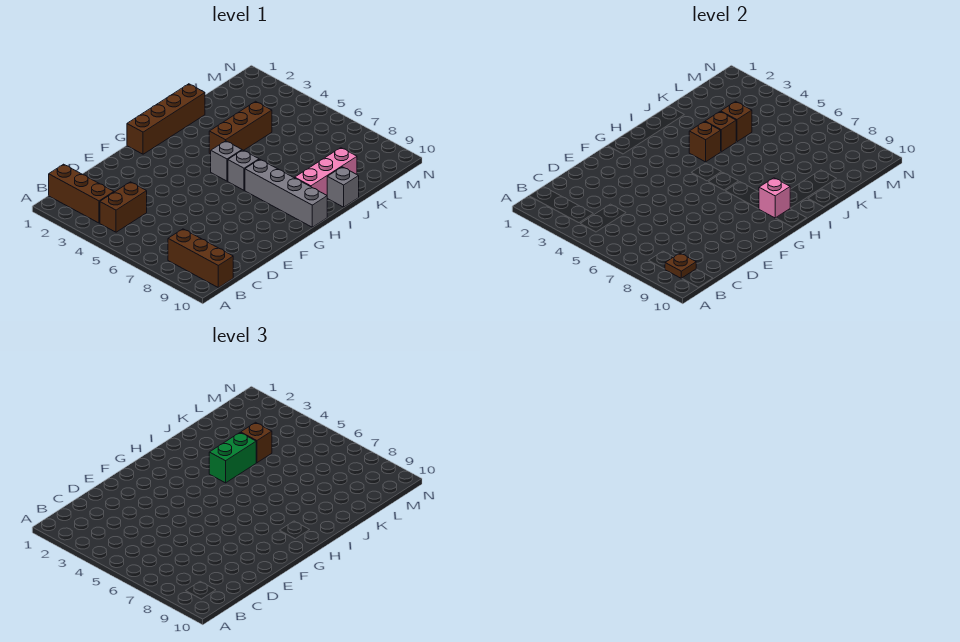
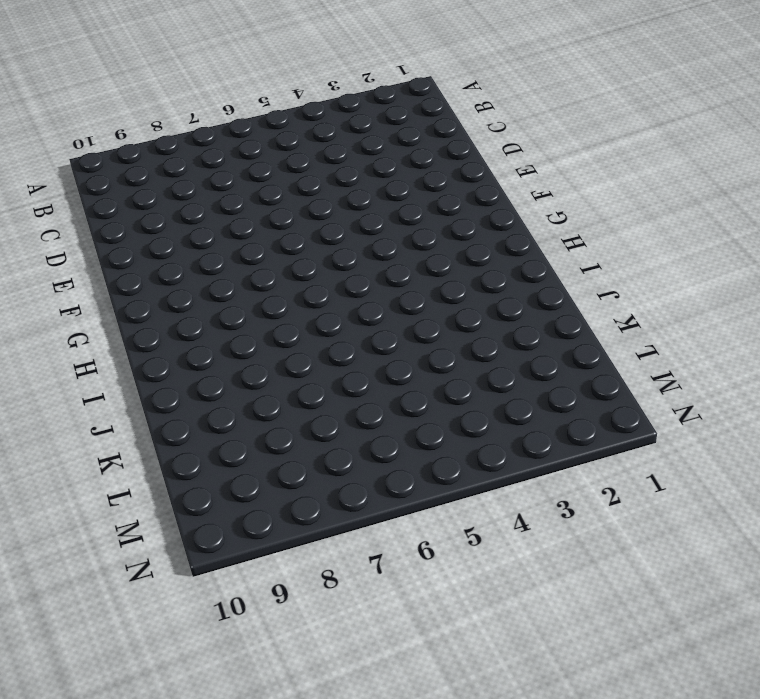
none -> brown brick B1:B3 level 1
none -> brown brick B4:C4 level 1
none -> brown brick B8:B10 level 1

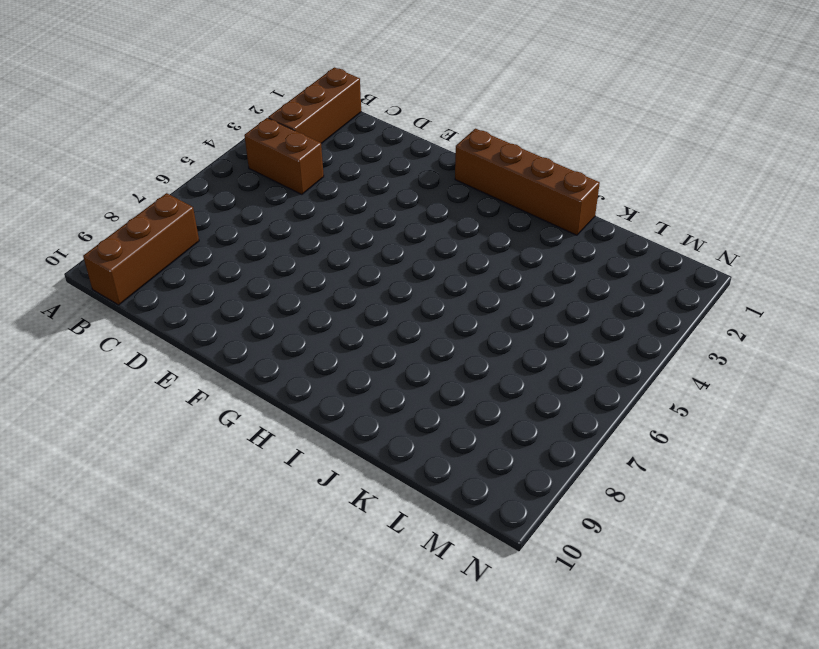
none -> grey brick H5 level 1
none -> grey brick H6 level 1
none -> grey brick H7:H10 level 1

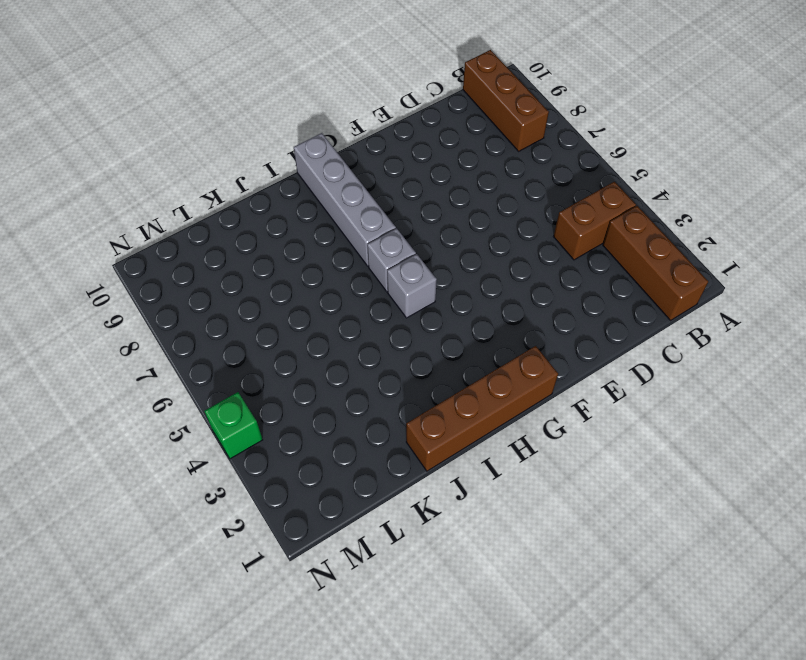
green brick N4 level 1 -> none
none -> brown brick I4:K4 level 1
none -> pink brick I9:K9 level 1
none -> grey brick J10 level 1

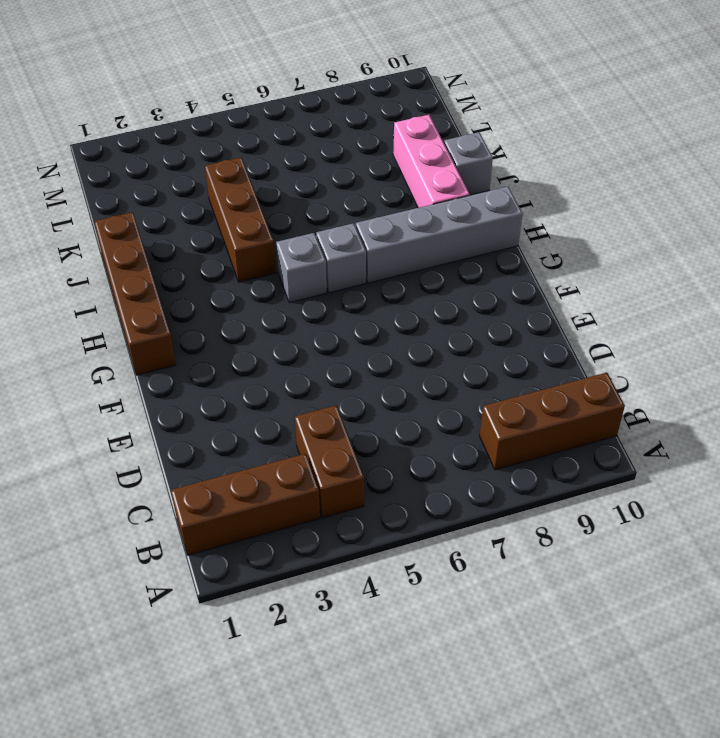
none -> brown plate B9 level 2
none -> pink brick H9 level 2
none -> brown brick I4 level 2

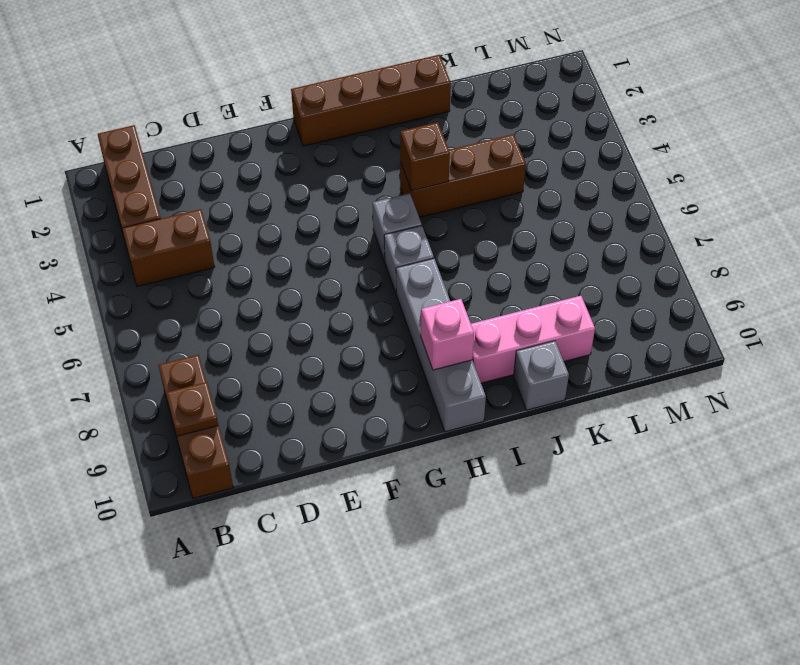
none -> brown brick J4 level 2
none -> brown brick K4 level 2
none -> green brick I4:J4 level 3

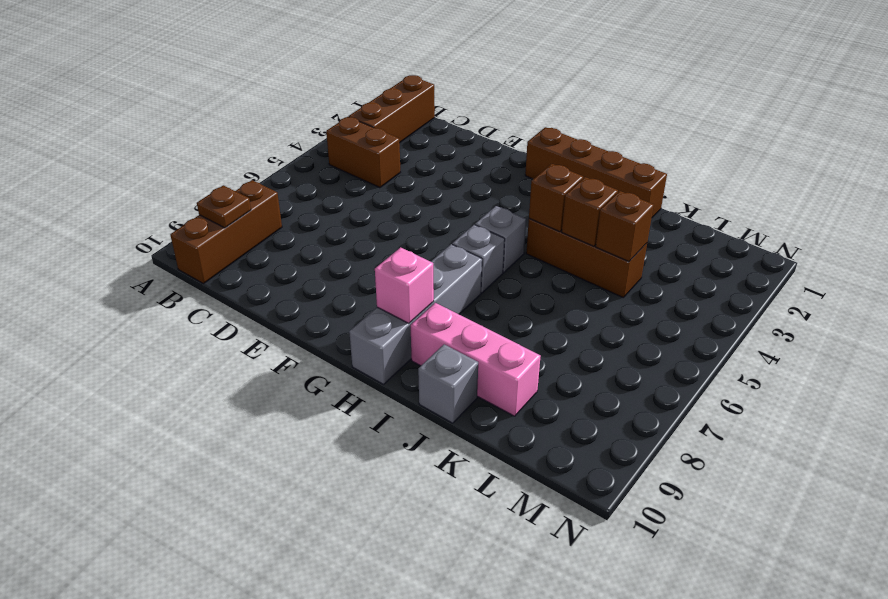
none -> green brick I4:J4 level 3
none -> brown brick K4 level 3

